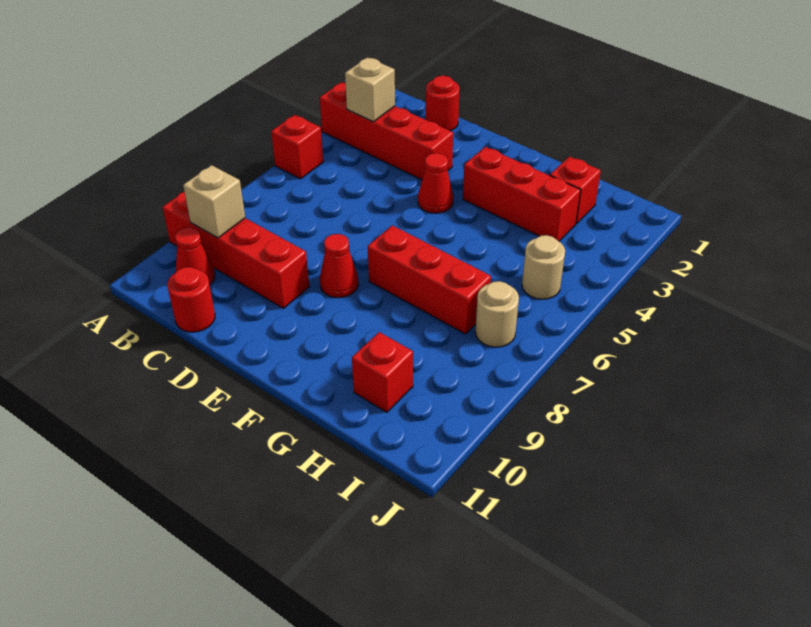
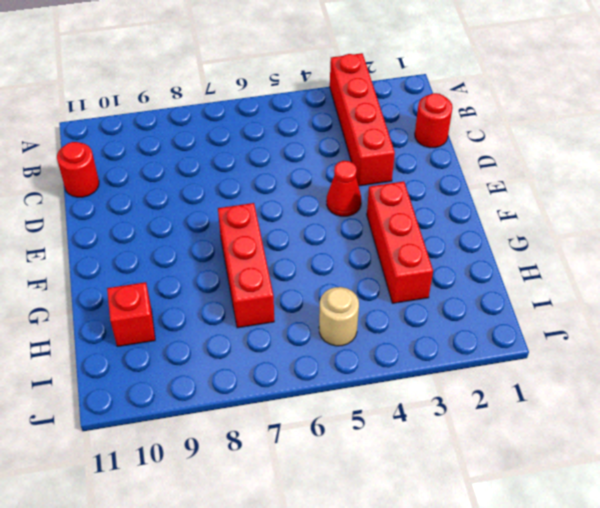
none -> red brick A5 level 1
none -> red brick A9:D9 level 1
none -> red cone B10 level 1

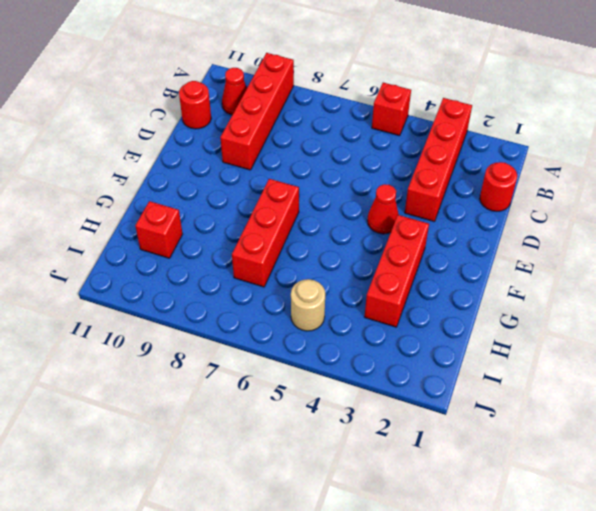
none -> red cone E8 level 1
none -> red brick H2 level 1
none -> tan round brick I7 level 1

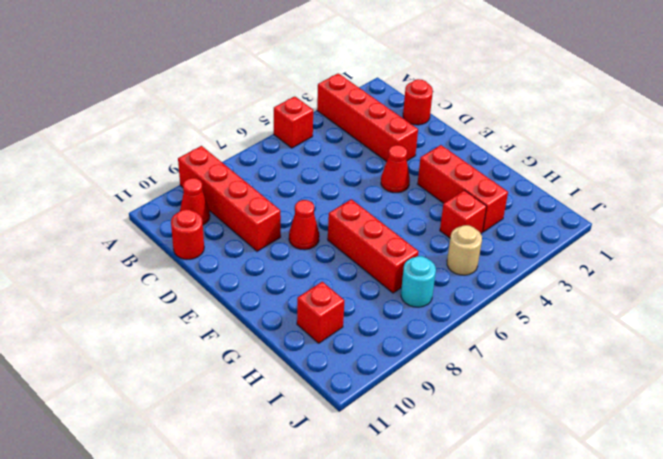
red brick H4 level 1 -> red brick H2 level 1
cyan round brick I7 level 1 -> tan round brick I7 level 1
none -> tan brick B3 level 2
none -> tan brick B9 level 2

